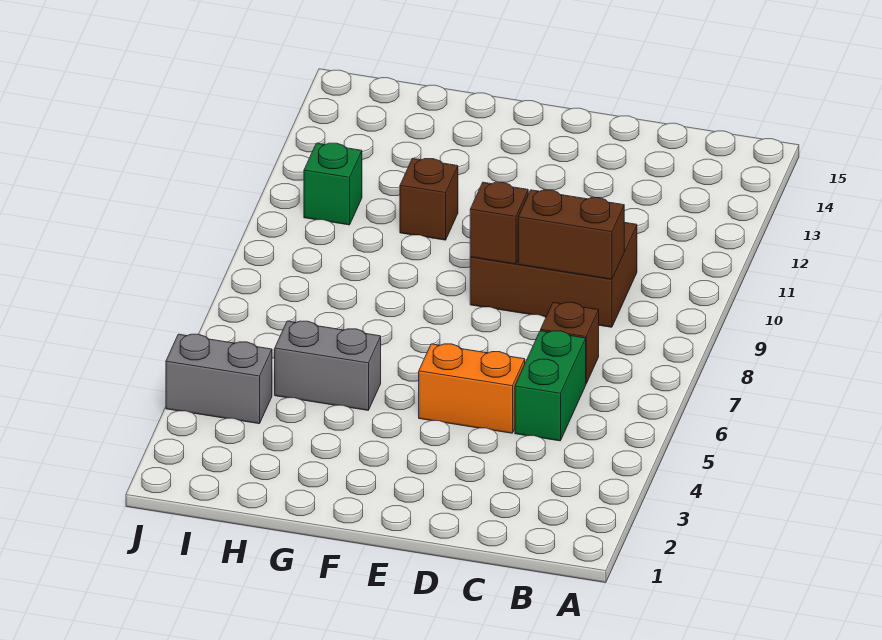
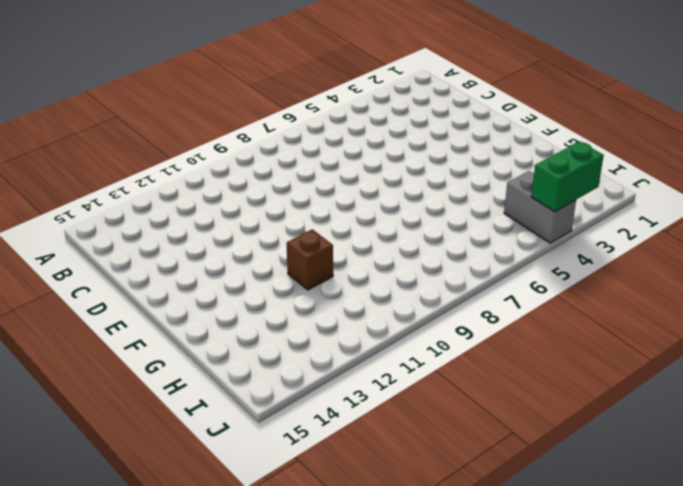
green brick J3:J4 level 2 -> green brick C5:C6 level 1
none -> brown brick C7 level 1
none -> brown brick C9:E10 level 1

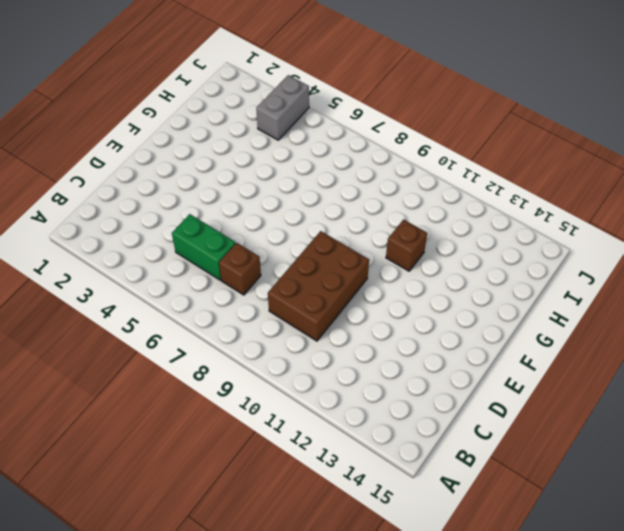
none -> orange brick D5:E5 level 1
none -> grey brick G5:H5 level 1

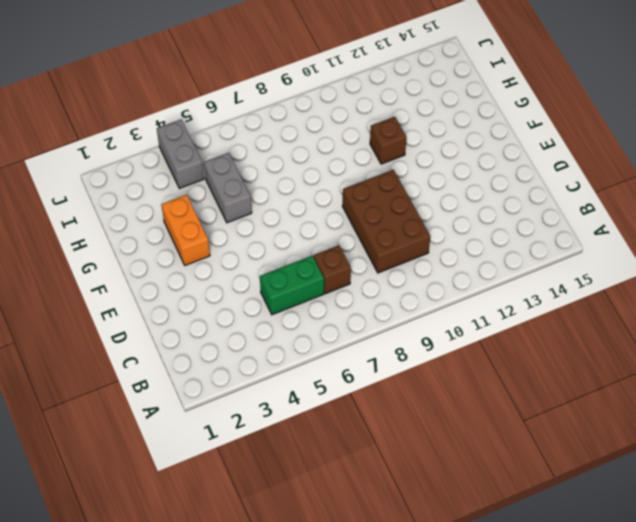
orange brick F3:G3 level 1 -> orange brick D5:E5 level 1
none -> green brick I11 level 1
none -> brown brick C9:D9 level 2

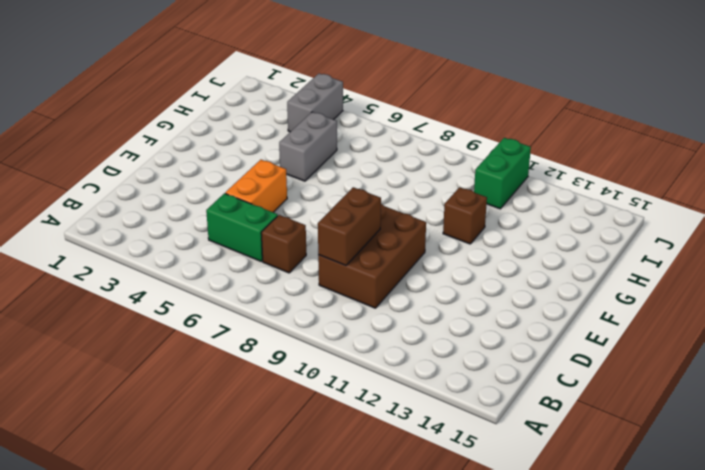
green brick I11:J11 level 1 -> green brick I11 level 1
none -> brown brick E9 level 2

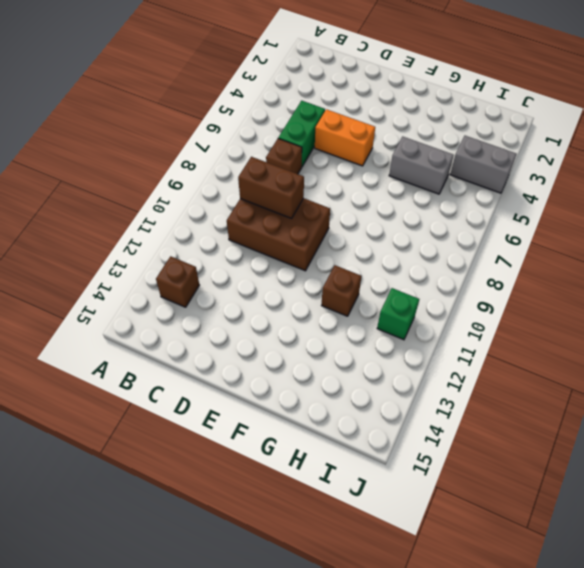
brown brick B13 level 1 -> brown brick E9 level 2

